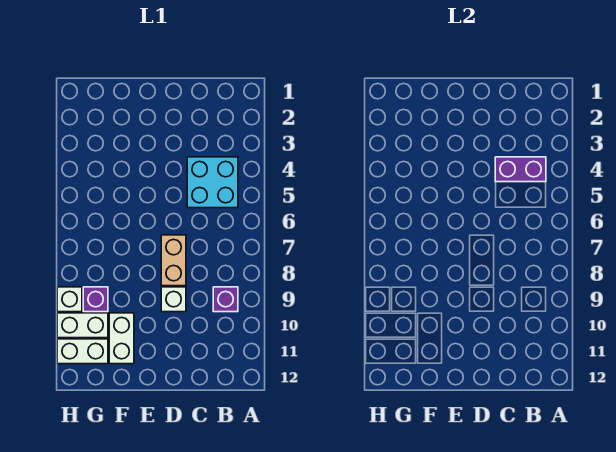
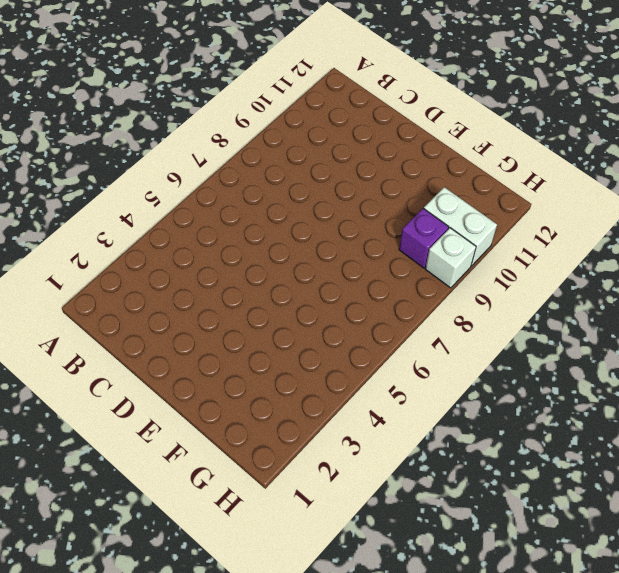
none -> cyan brick B4:C5 level 1
none -> purple brick B9 level 1

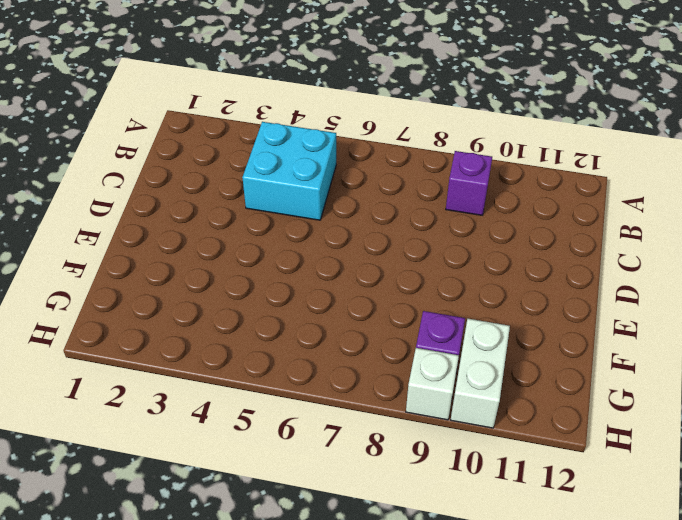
none -> tan brick D7:D8 level 1
none -> white brick D9 level 1

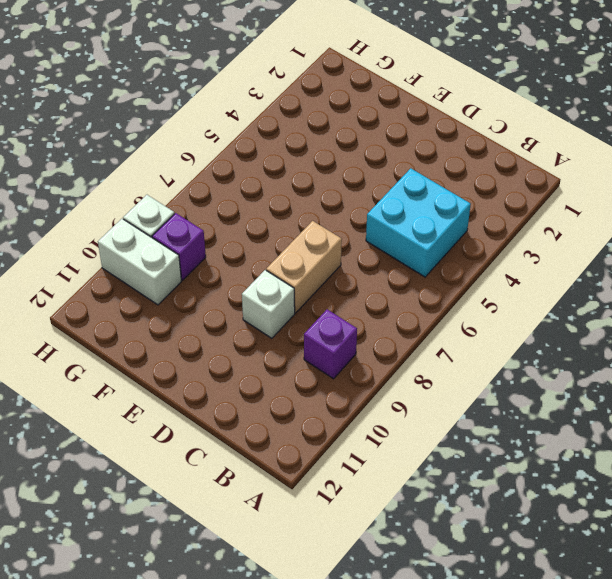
none -> white brick F10:F11 level 1
none -> white brick G11:H11 level 1

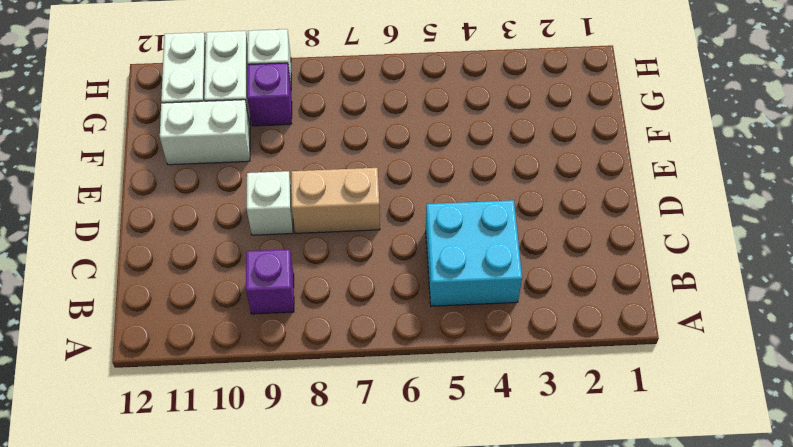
none -> purple brick B4:C4 level 2

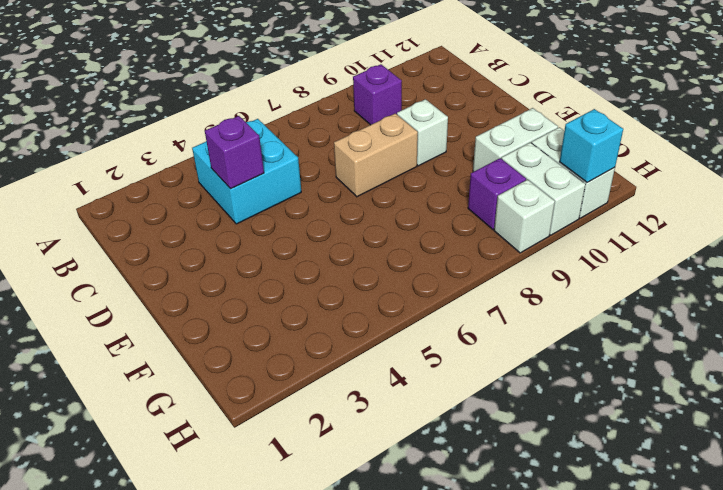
purple brick C4 level 2 -> purple brick B4:C4 level 2
cyan brick H11 level 2 -> none

